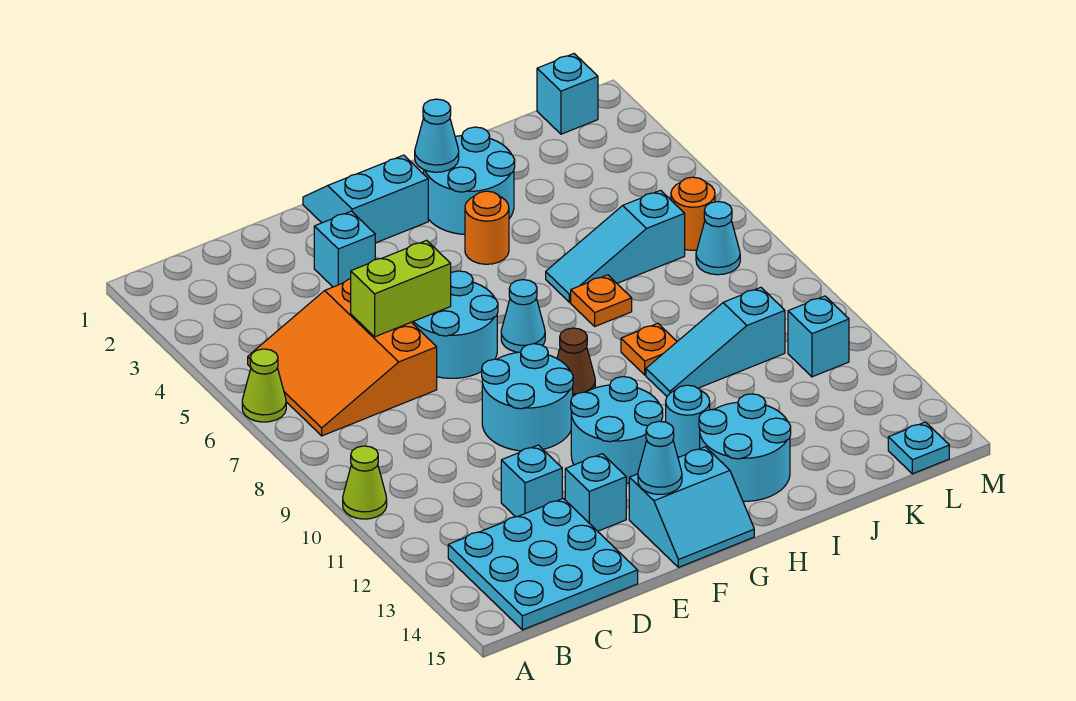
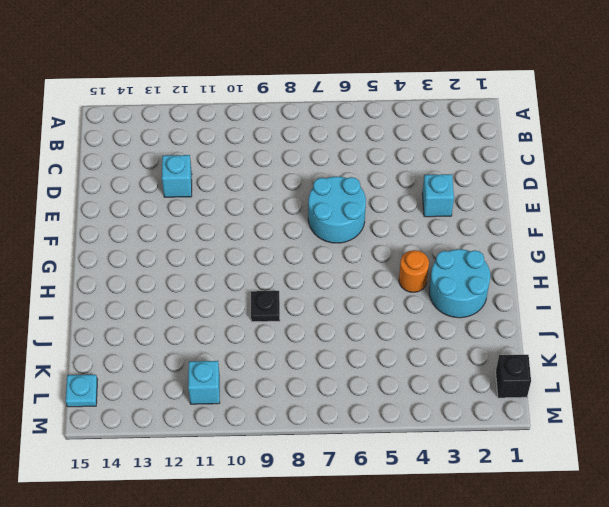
black plate I9 level 1 -> orange plate I9 level 1
black brick L1 level 1 -> cyan brick L1 level 1
none -> lime cone A6 level 1
none -> lime cone A10 level 1
none -> orange slope B5:D7 level 1 top D
none -> cyan plate B13:D15 level 1

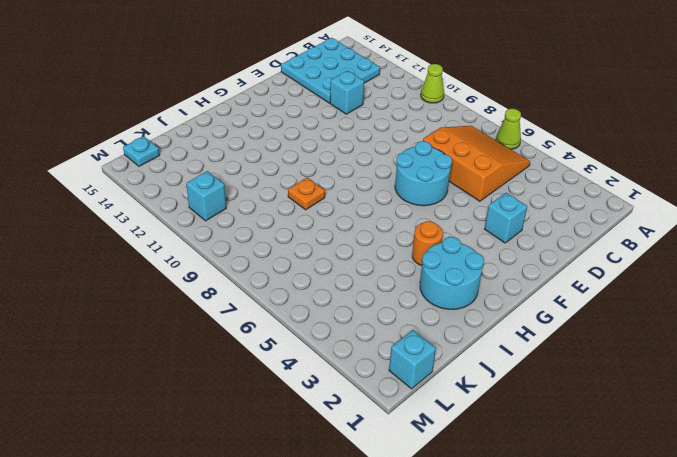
none -> cyan round brick E9:F10 level 1
none -> cyan brick E13 level 1
none -> cyan slope F1:G2 level 1 top 2
none -> cyan round brick F11:G12 level 1

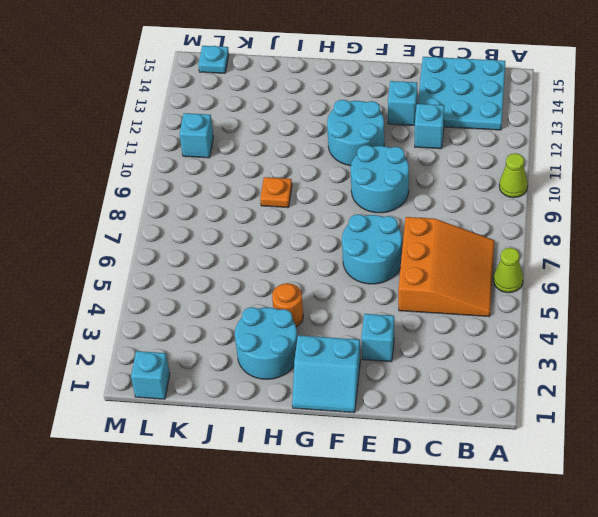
none -> cyan slope F14:G15 level 1 top 14
none -> cyan cone G7 level 1
none -> brown cone G9 level 1
none -> cyan round brick H12 level 1

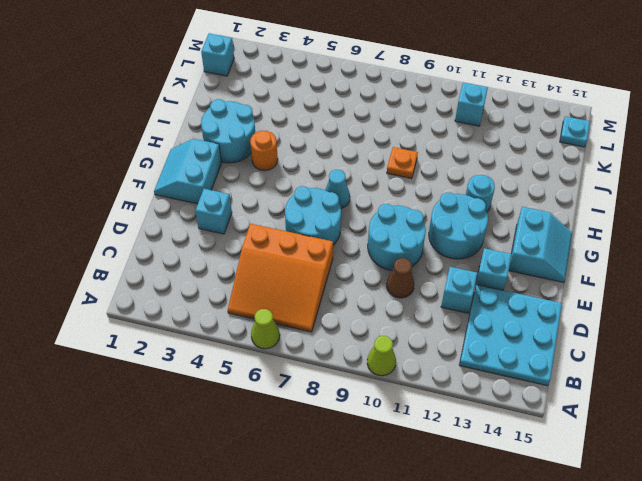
brown cone D10 level 1 -> brown cone G9 level 1
none -> cyan round brick H13:I14 level 1
none -> cyan slope I6:K6 level 1 top K
none -> orange plate I7 level 1
none -> cyan slope I10:K10 level 1 top K

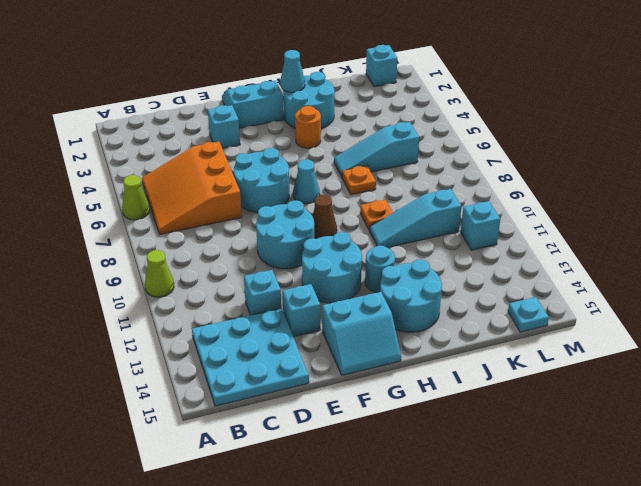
none -> orange round brick L6 level 1
none -> cyan cone L7 level 1
none -> lime brick D6:E6 level 2
none -> cyan cone F14 level 2

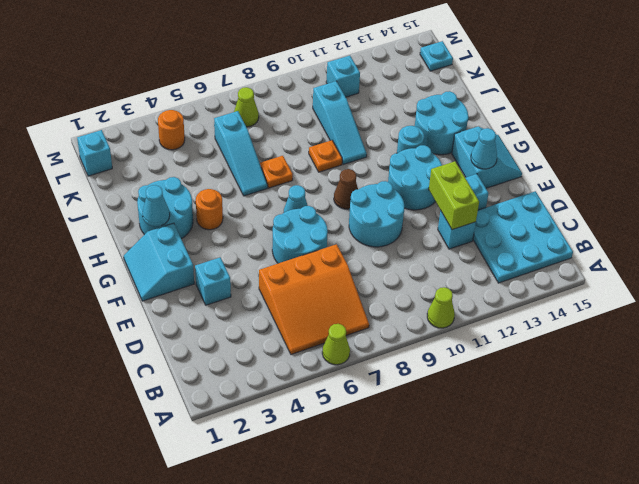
lime brick D12:E12 level 2 -> lime brick D6:E6 level 2
orange round brick L4 level 1 -> orange round brick L6 level 1
lime cone L7 level 1 -> cyan cone L7 level 1

